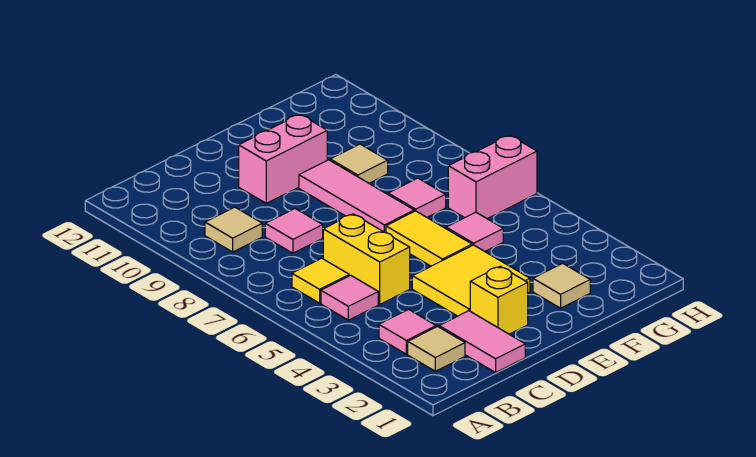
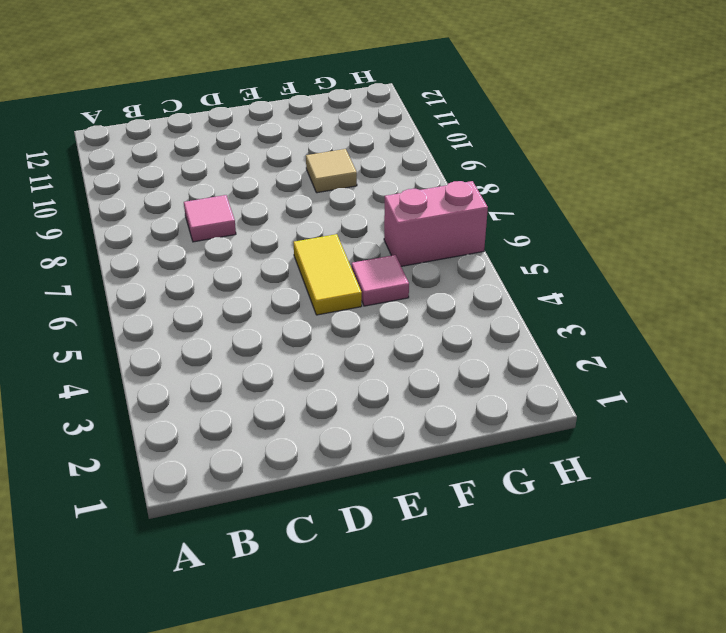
none -> tan tile B2 level 1
none -> pink tile B3 level 1
none -> pink tile B5 level 1

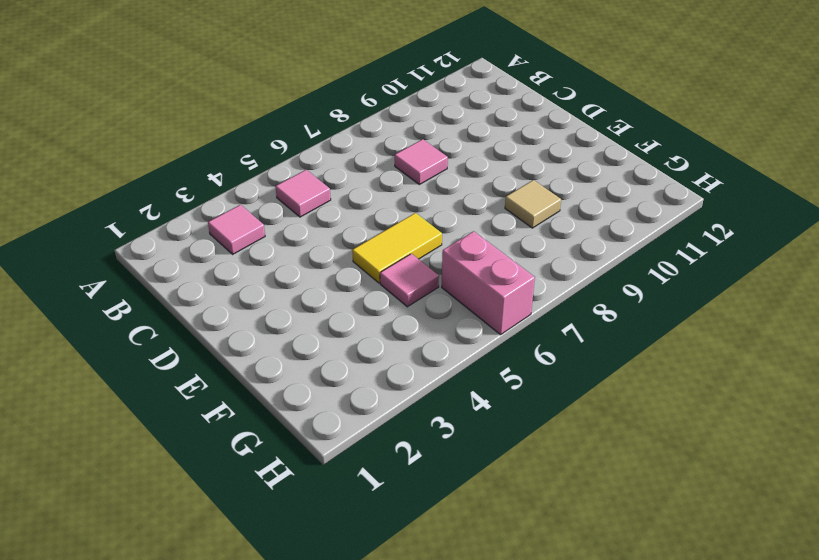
none -> tan tile B2 level 1
none -> yellow tile B6 level 1
none -> tan tile B9 level 1

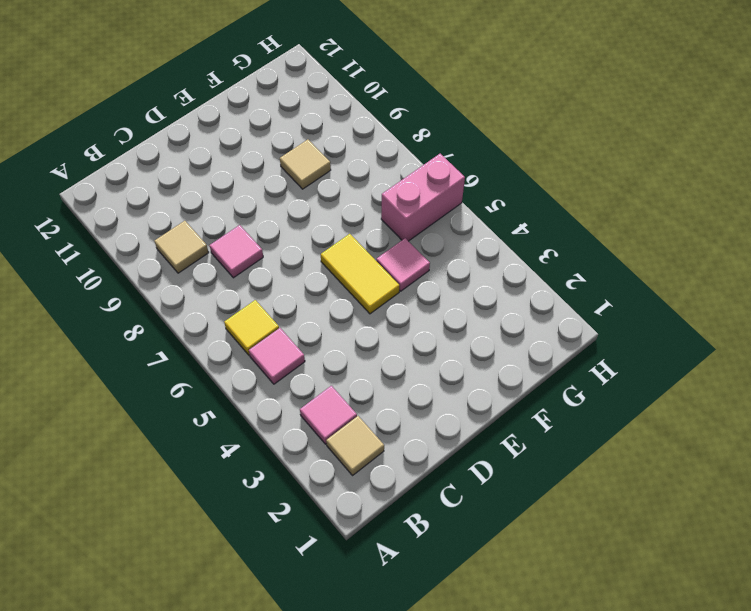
none -> pink tile C1:C2 level 1
none -> yellow brick C5:C6 level 1
none -> yellow brick D2 level 1

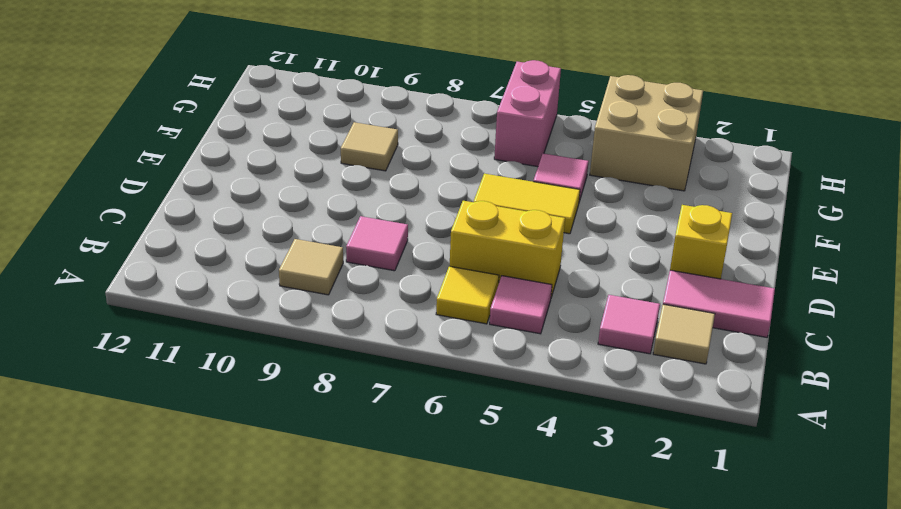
tan brick G3:H4 level 1 -> none
none -> yellow tile D3:E4 level 1
none -> pink brick D10:E10 level 1
none -> pink tile E7:E9 level 1

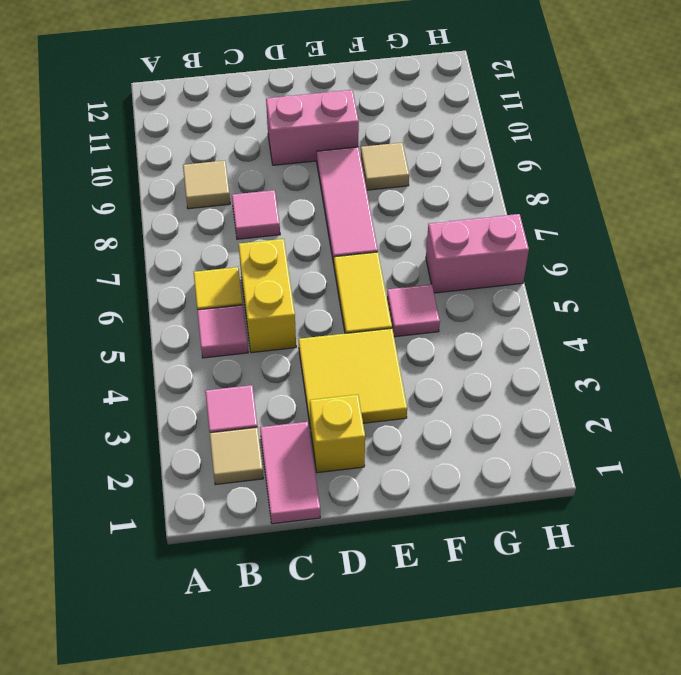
none -> tan tile F2 level 1
none -> pink tile F7 level 1

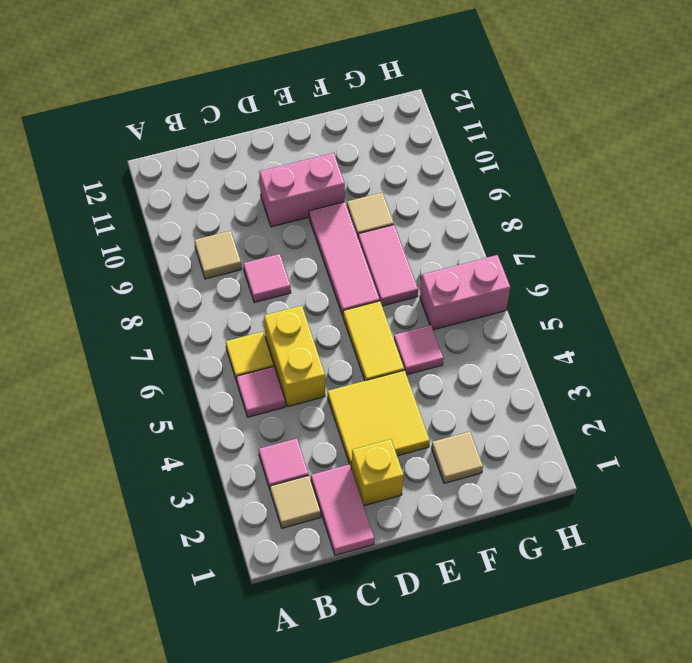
pink tile F7:F8 level 1 -> pink tile F7 level 1

